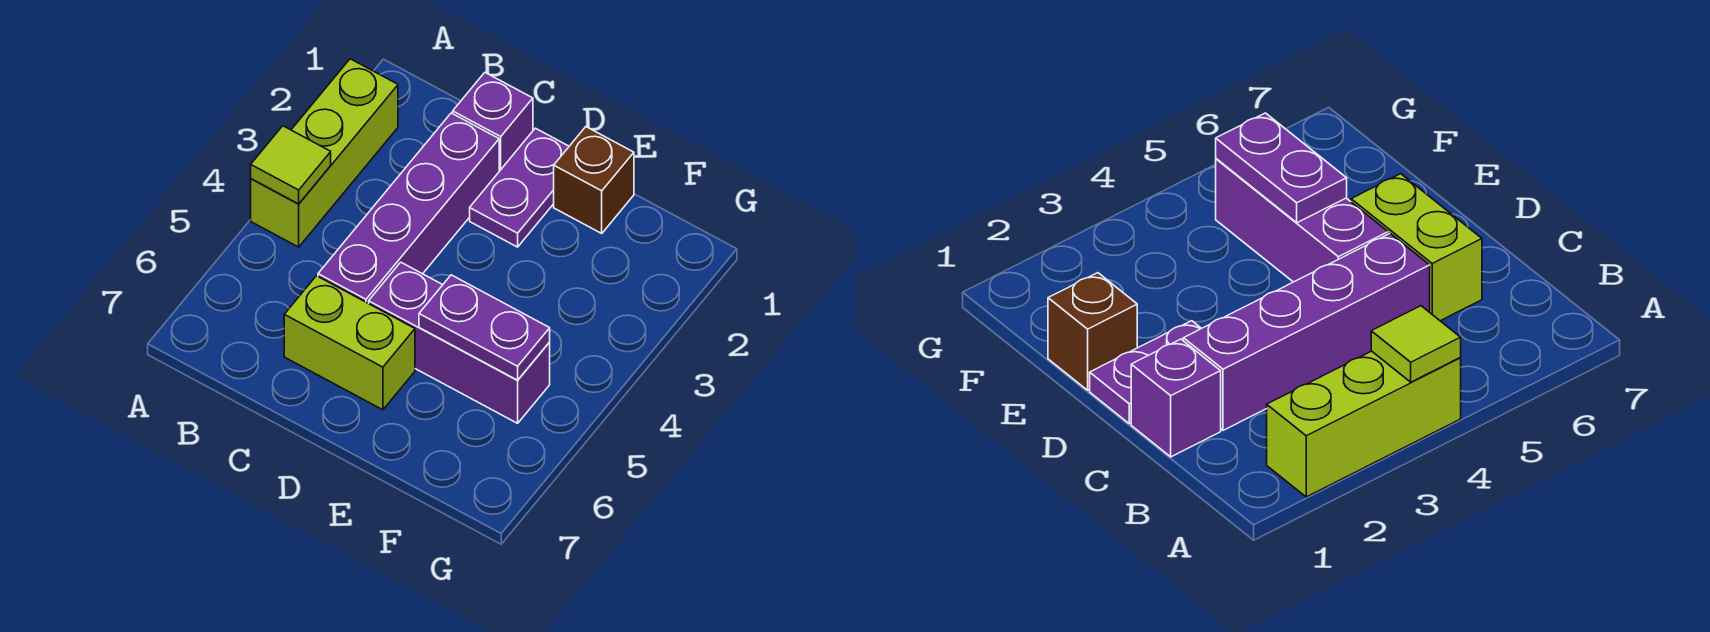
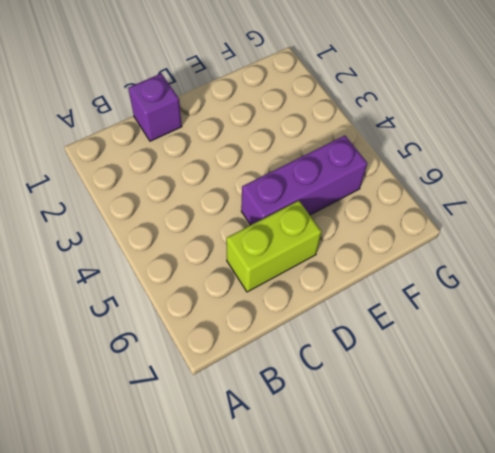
none -> lime brick A2:A4 level 1
none -> purple brick C2:C5 level 1

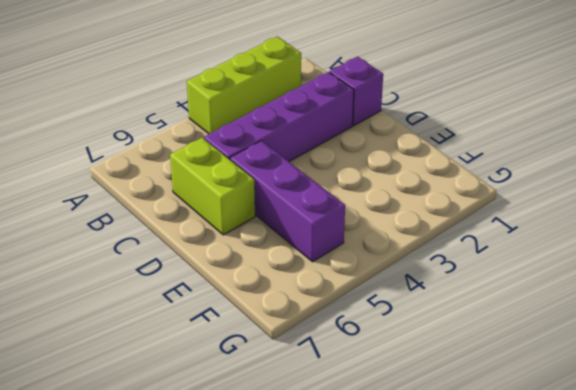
none -> purple plate D1:D2 level 1
none -> brown brick E1 level 1

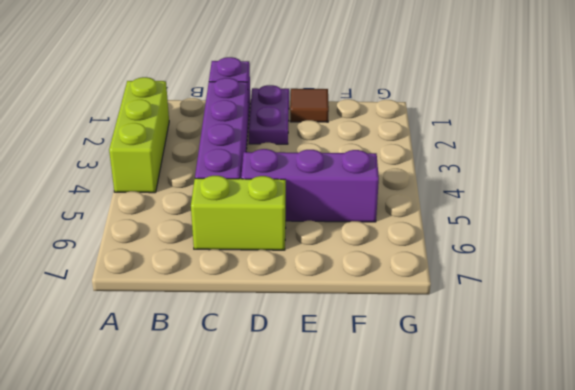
brown tile E1 level 1 -> brown brick E1 level 1
none -> lime tile A4 level 2
none -> purple plate E5:F5 level 2

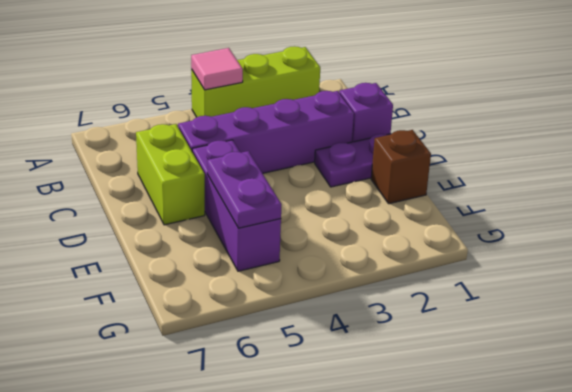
pink tile A4 level 2 -> lime tile A4 level 2

